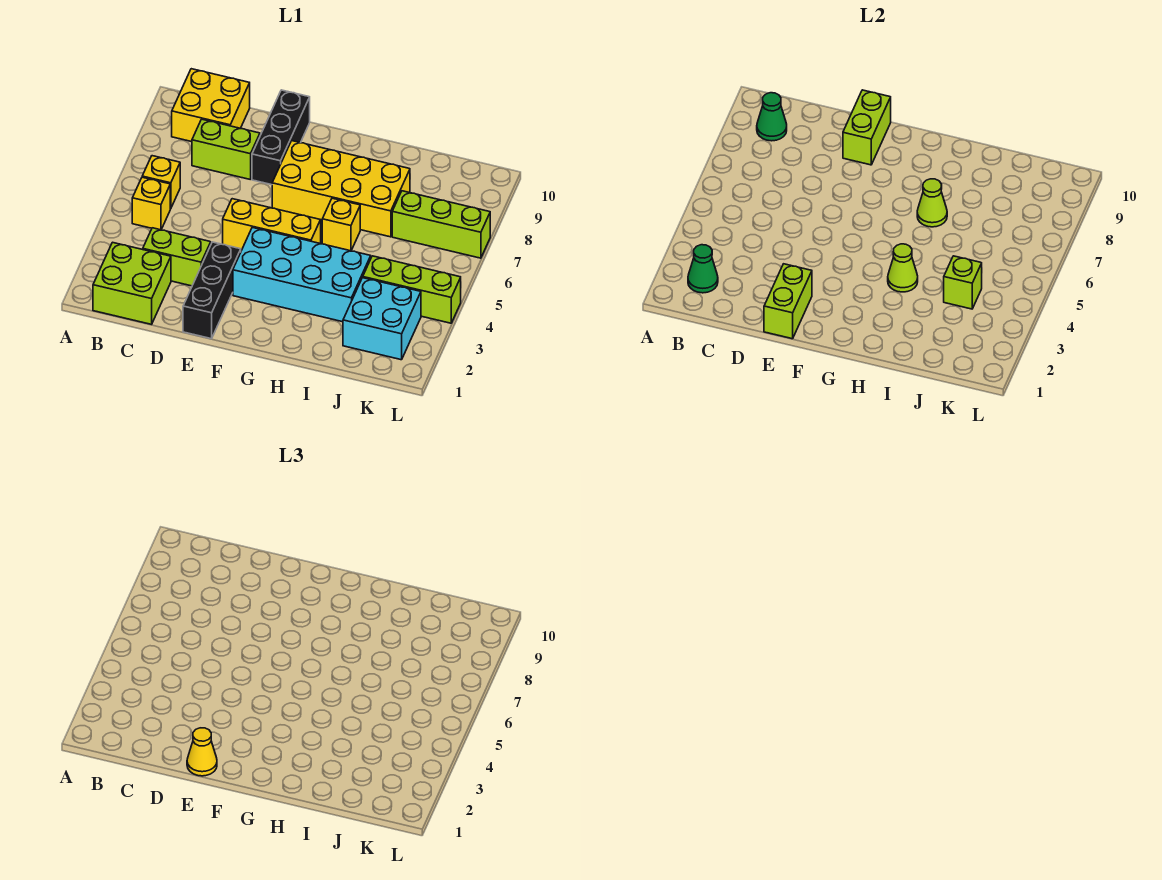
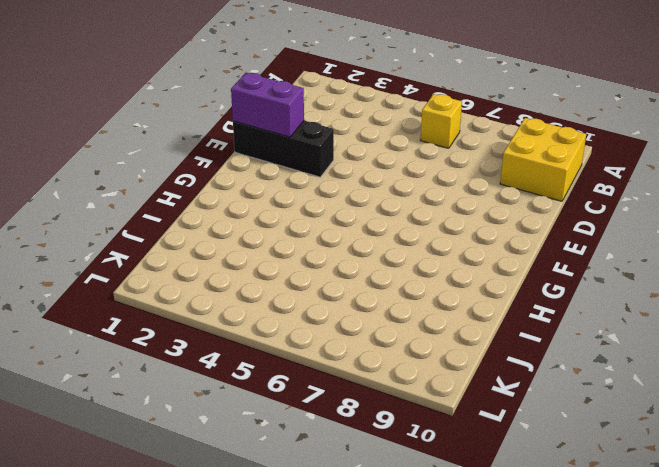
purple brick E1:E2 level 2 -> lime brick E1:E2 level 2
none -> lime brick B1:C2 level 1
none -> yellow brick B5 level 1
none -> lime brick C3:D3 level 1

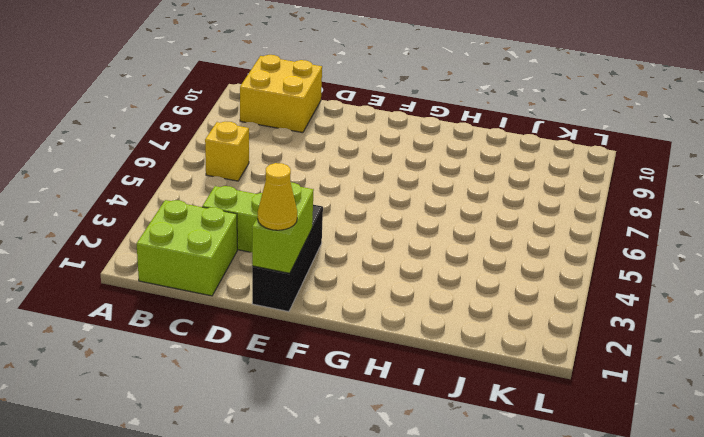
none -> yellow brick B5 level 1
none -> lime brick C8:D8 level 1
none -> yellow brick E5:G5 level 1

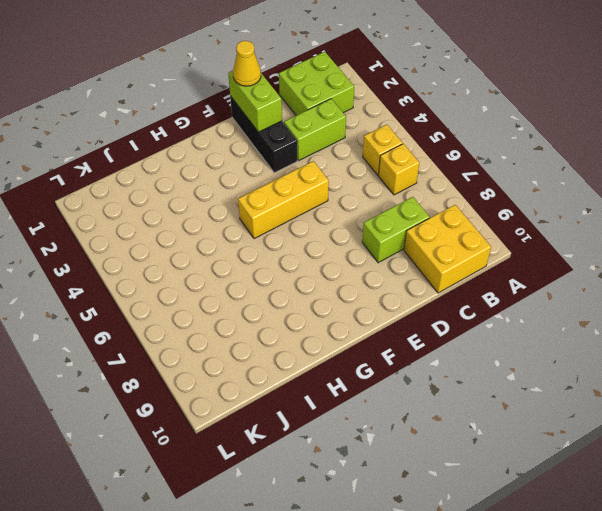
none -> black brick E8:E10 level 1
none -> cyan brick F3:I4 level 1
none -> yellow brick F7:I8 level 1

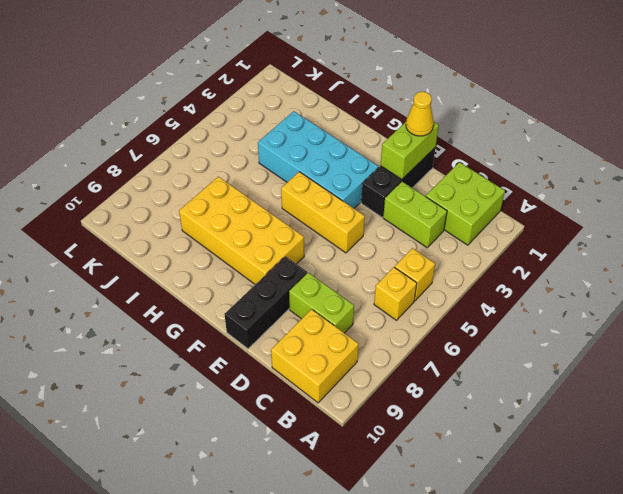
none -> yellow brick H6 level 1
none -> cyan brick J2:K3 level 1
none -> lime brick J4:L4 level 1

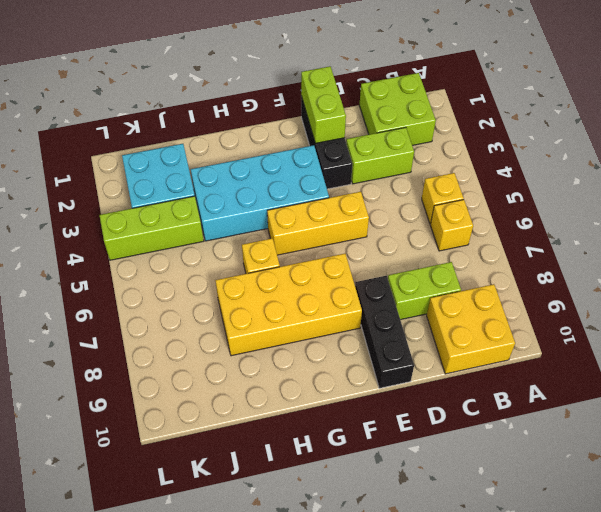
none -> lime brick J7:L7 level 1
none -> green cone B2 level 2
none -> green cone B9 level 2

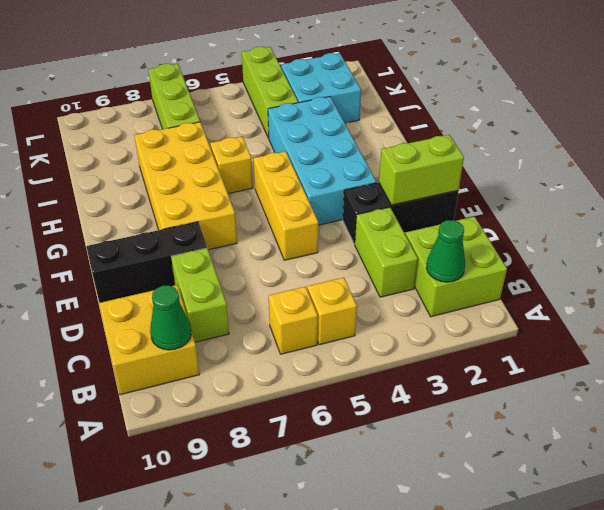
none -> lime brick E9:E10 level 2
none -> lime cone H4 level 2
none -> lime cone H7 level 2

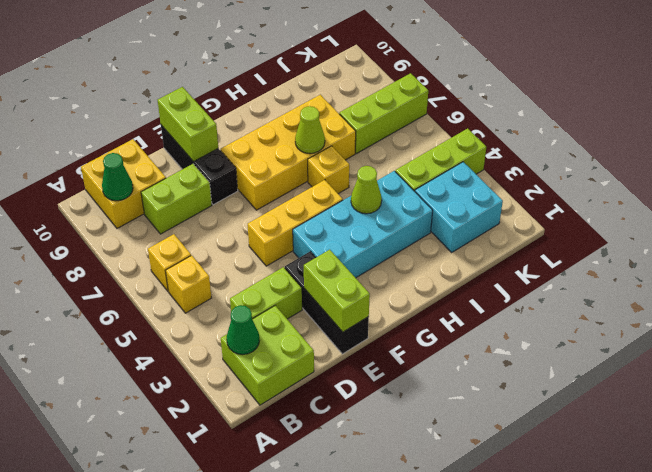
none -> lime brick J4 level 2
none -> yellow cone E1 level 3

